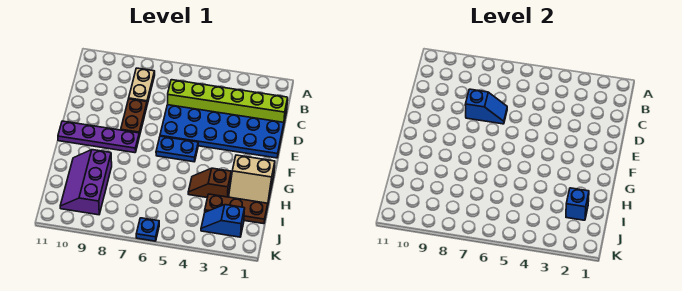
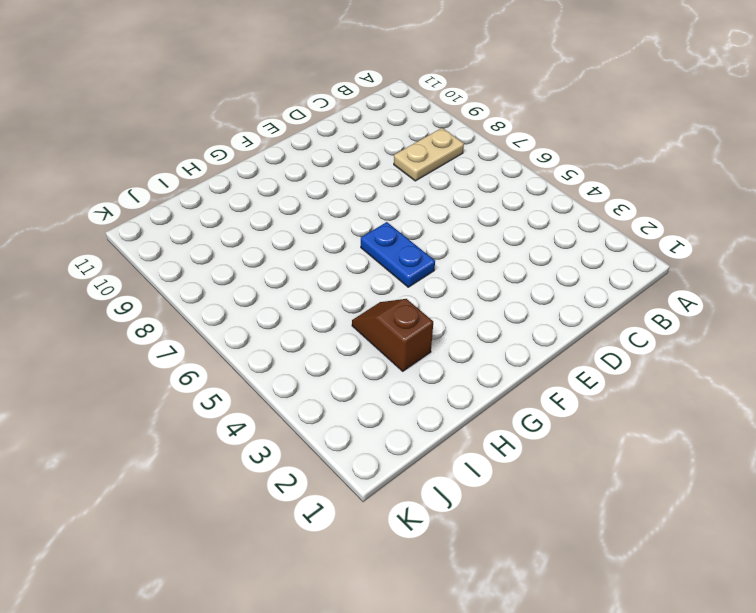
none -> lime brick C1:C6 level 1
none -> blue plate D1:E6 level 1
none -> brown plate D8:E8 level 1

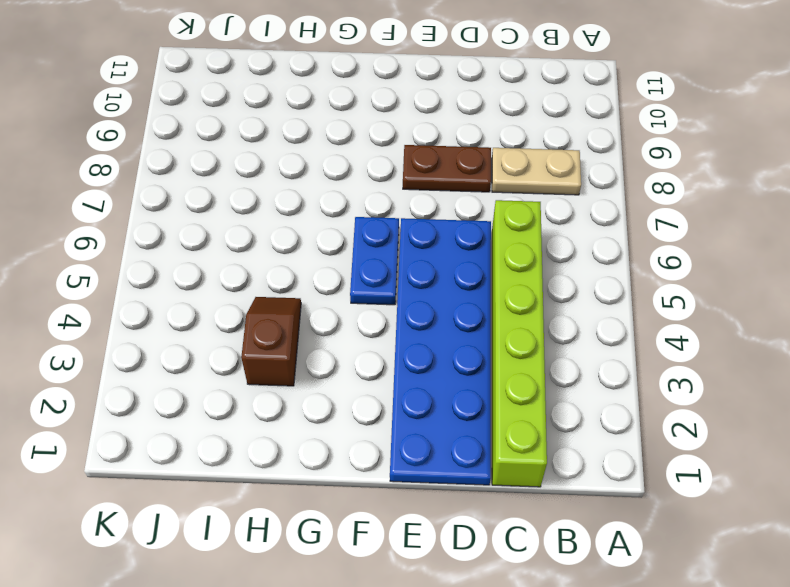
none -> purple plate F8:F11 level 1
none -> tan slope G1:H2 level 1 top G
none -> purple slope H9:J10 level 1 top 9

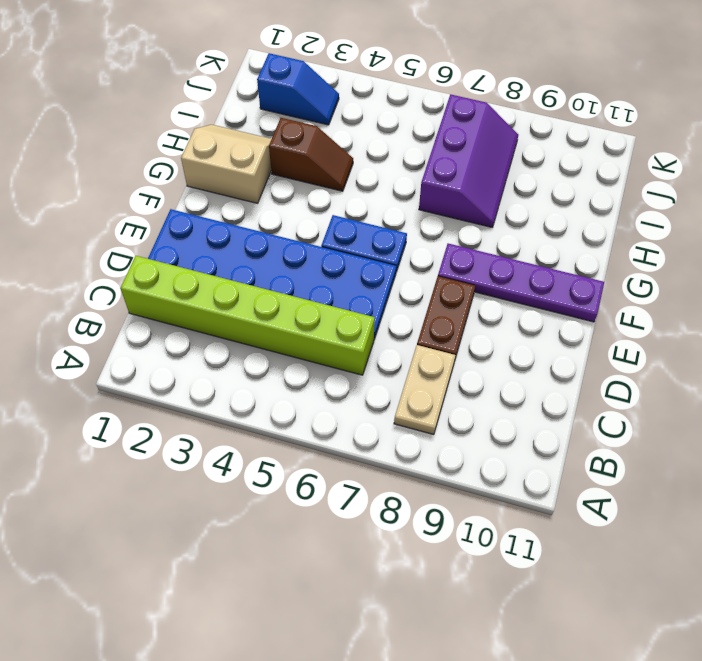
purple slope H7:J8 level 1 top 7 -> purple slope H9:J10 level 1 top 9
none -> brown plate I1:I3 level 1
none -> blue plate K6 level 1
none -> blue slope D7:D8 level 2 top 8

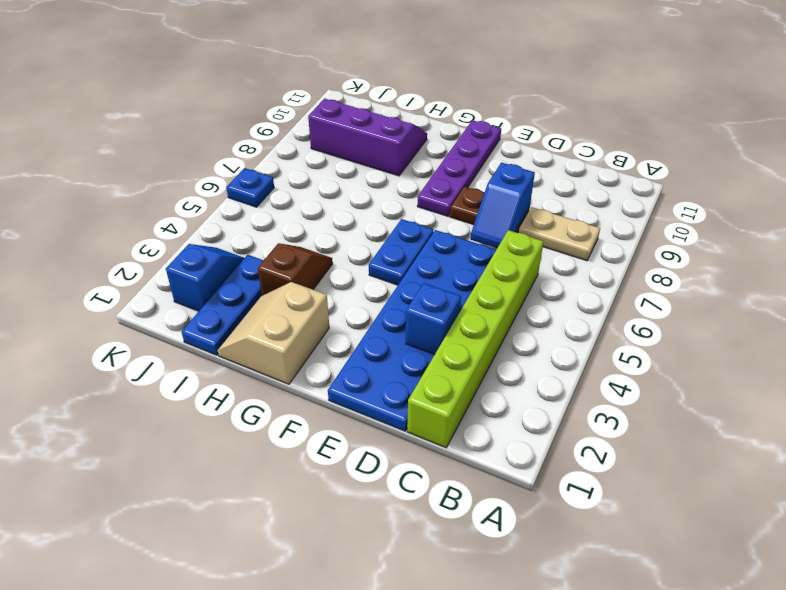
blue brick D3 level 2 -> blue brick I2 level 2
blue plate I1:I3 level 1 -> brown plate I1:I3 level 1

